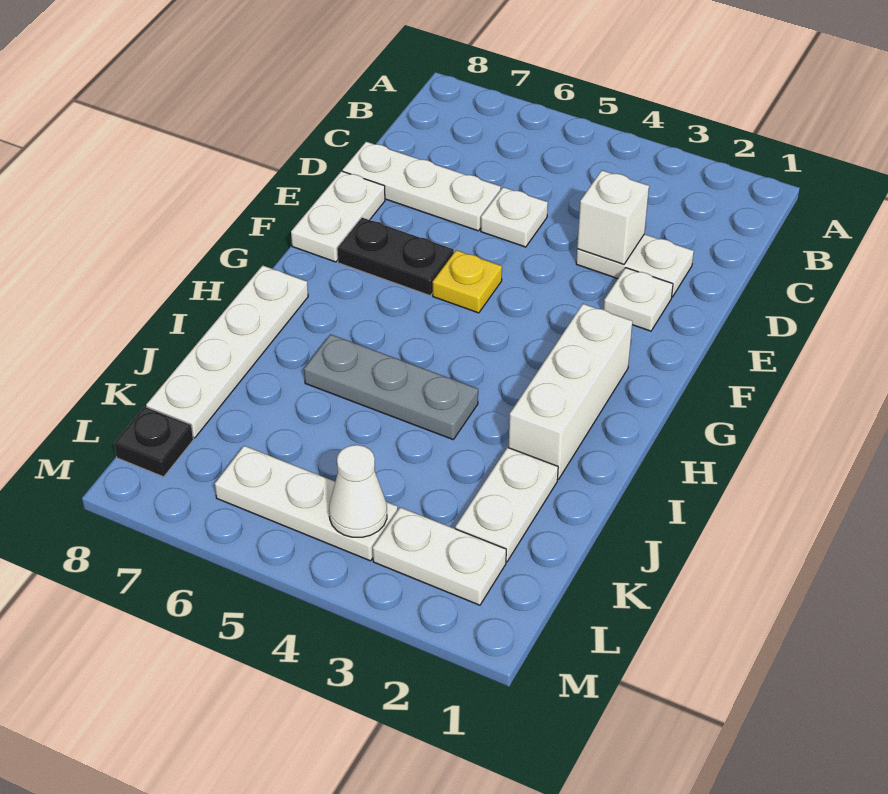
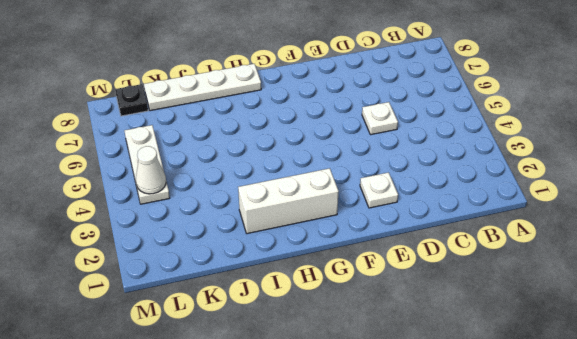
none -> white plate D2:D3 level 1
none -> white plate D6:D8 level 1
none -> white plate E8:F8 level 1

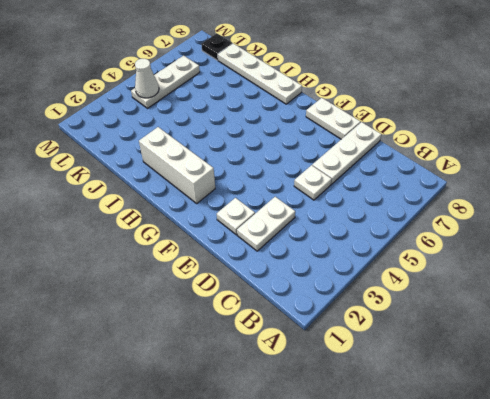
none -> yellow plate F5 level 1
none -> black plate F6:F7 level 1
none -> grey plate I4:I6 level 1

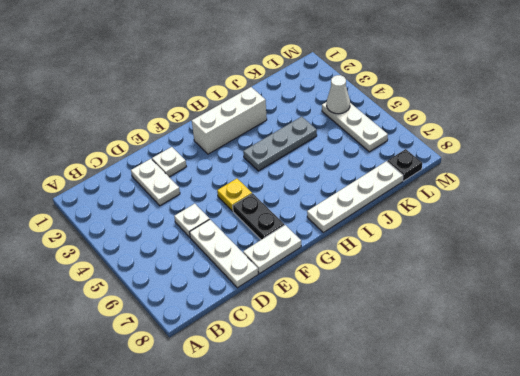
grey plate H4:J4 level 1 -> grey plate I4:I6 level 1
none -> white plate J2:K2 level 1
none -> white plate L2:L3 level 1
none -> white brick D3 level 2

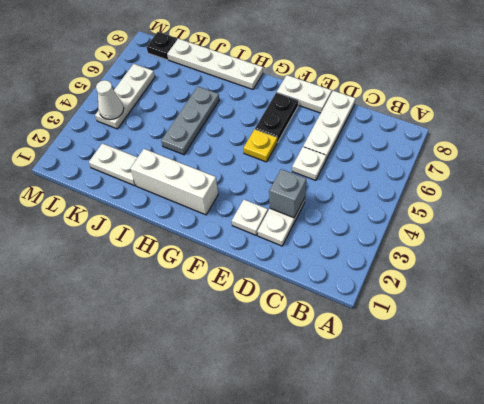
grey brick D3 level 2 -> white brick D3 level 2
none -> white plate L2:L3 level 1

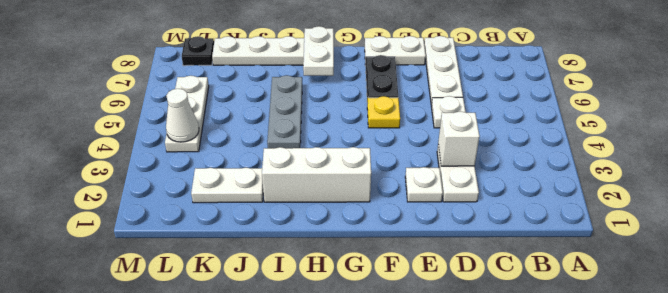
white plate H7:H8 level 2 -> white plate L2:L3 level 1

